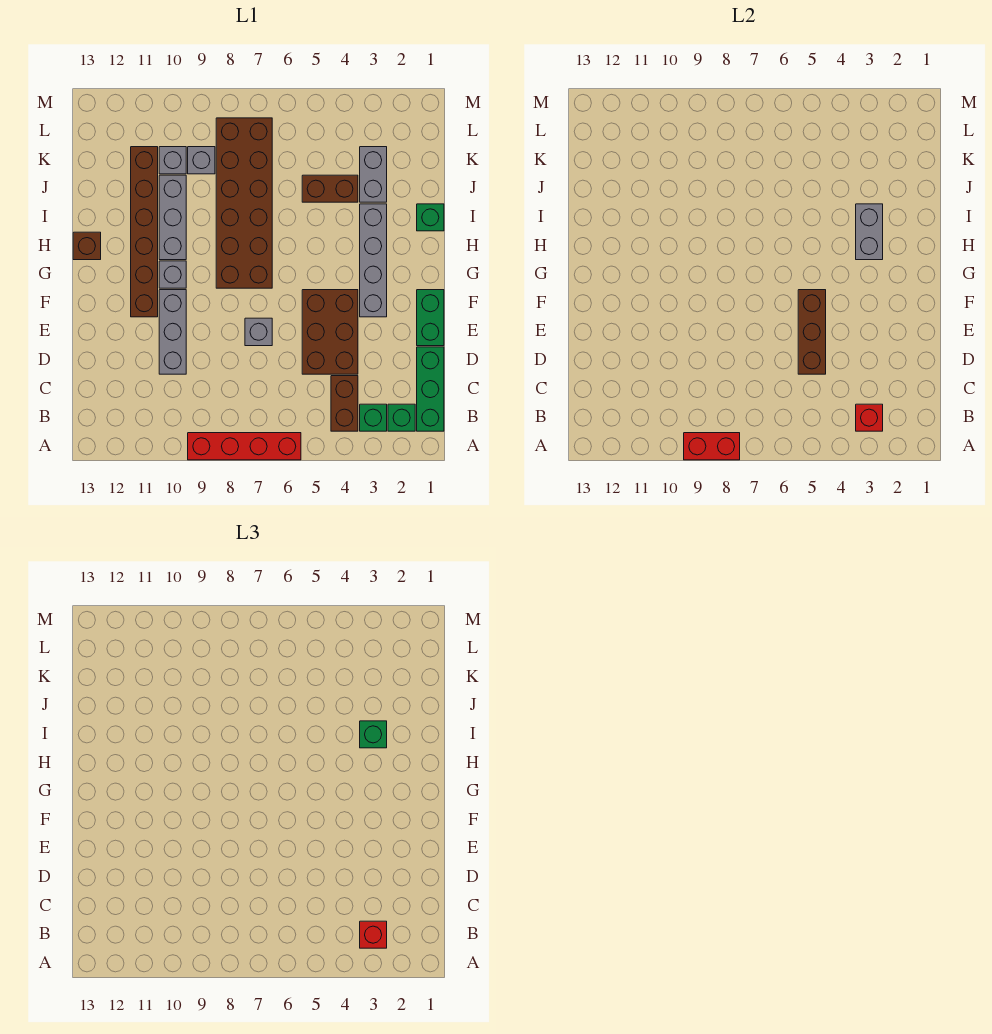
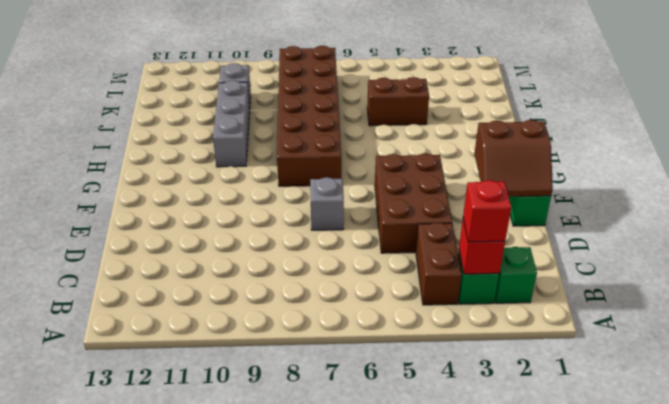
brown slope E1:F2 level 2 top F -> none
none -> red brick A6:A9 level 1
none -> green brick B1:D1 level 1
none -> grey brick D10:F10 level 1

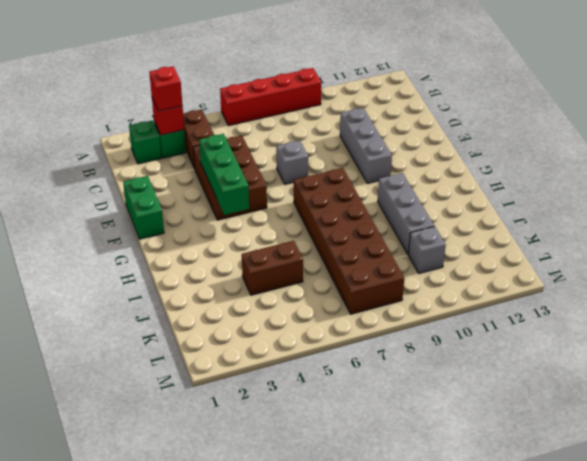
green brick E4:G4 level 2 -> green brick B1:D1 level 1
none -> grey brick F3:I3 level 1
none -> brown brick F11:K11 level 1
none -> grey brick G10 level 1

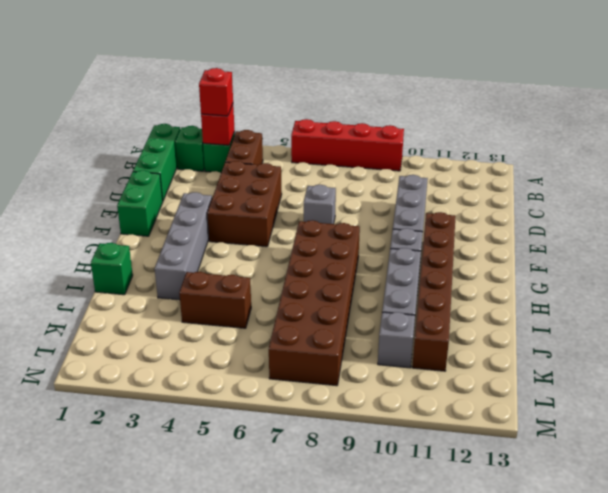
none -> brown brick H13 level 1
none -> grey brick J3:K3 level 1
none -> grey brick K9 level 1

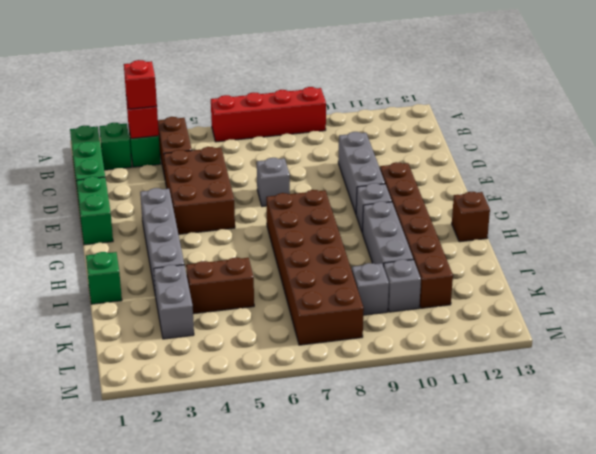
none -> red brick A8:A9 level 2
none -> brown brick D5:F5 level 2
none -> grey brick H3:I3 level 2

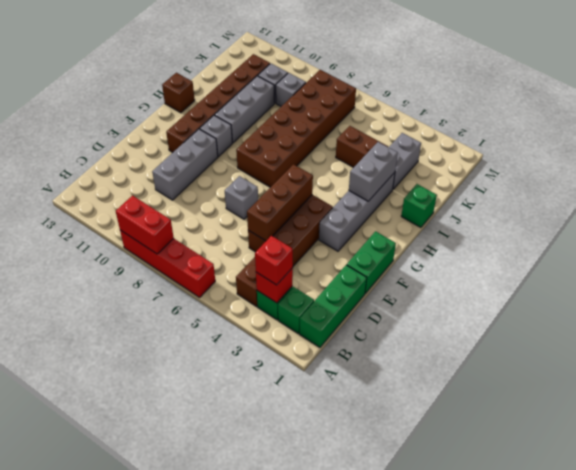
none -> green brick I3 level 3

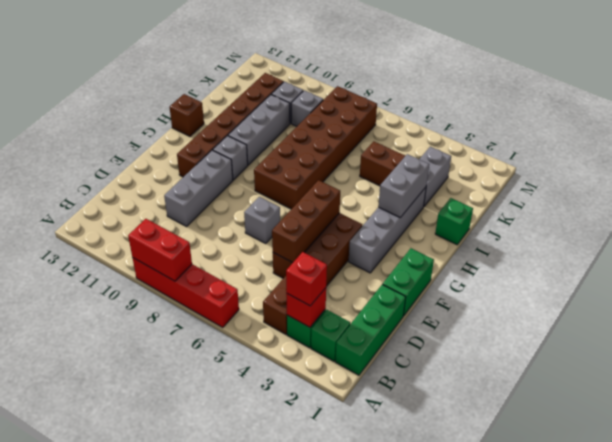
none -> green brick I3 level 3

